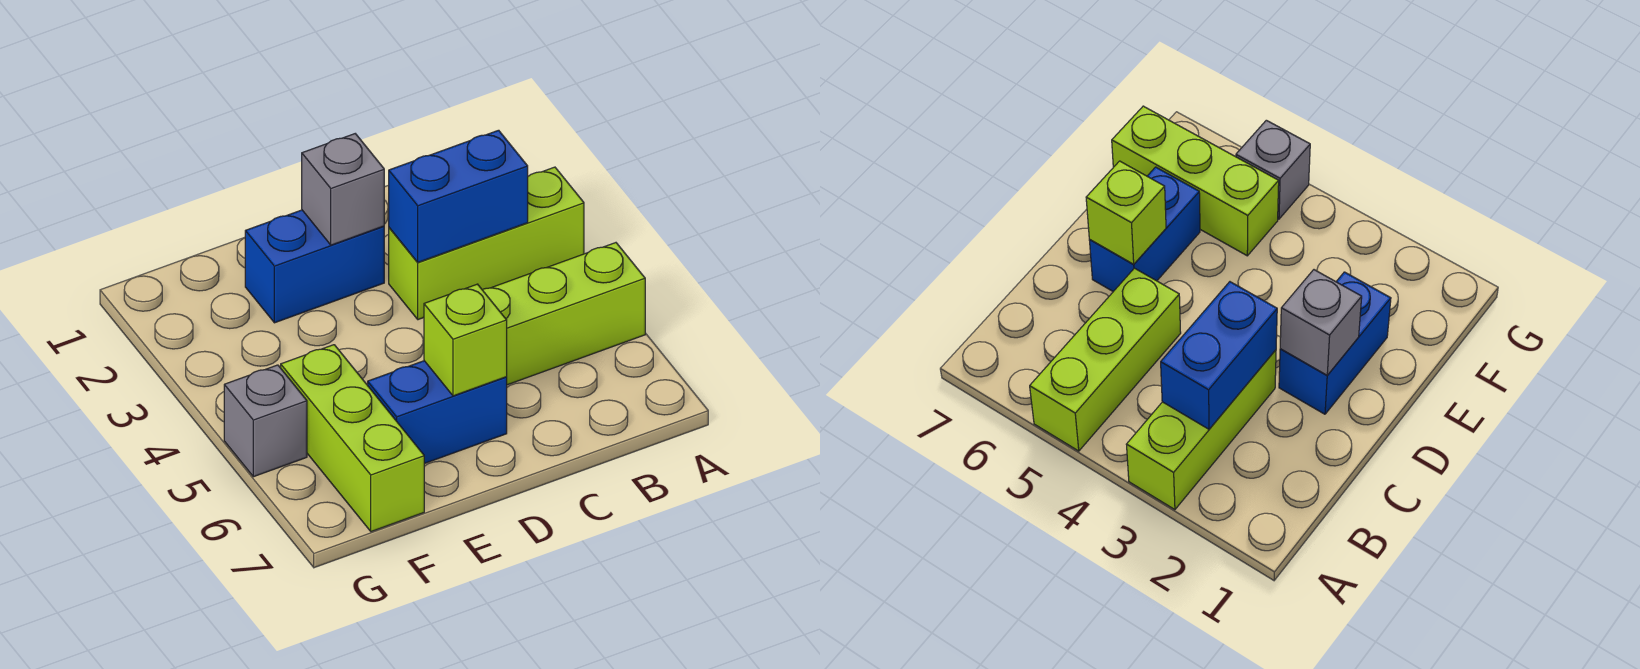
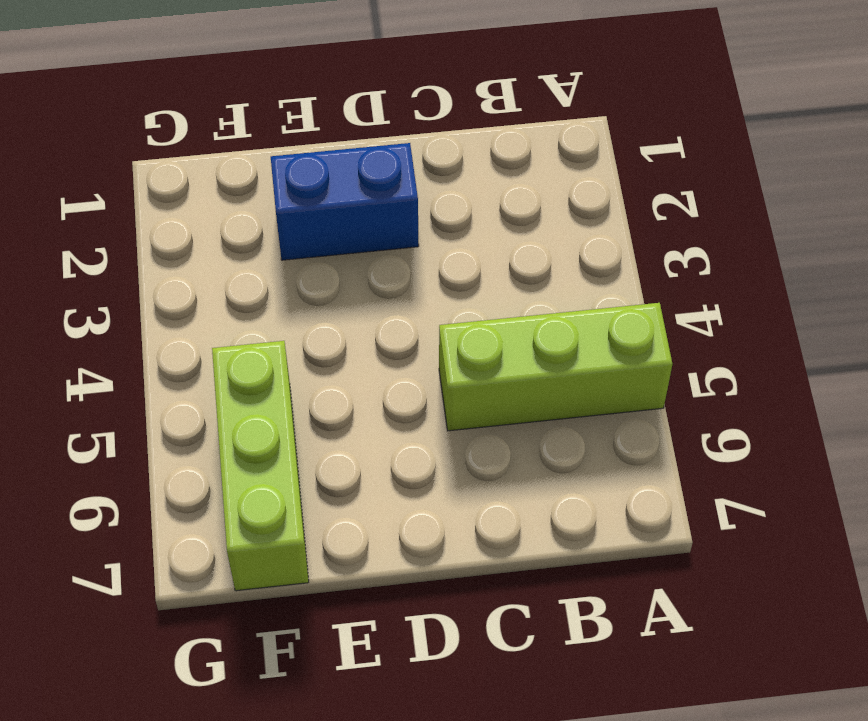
none -> lime brick A3:C3 level 1
none -> blue brick D6:E6 level 1

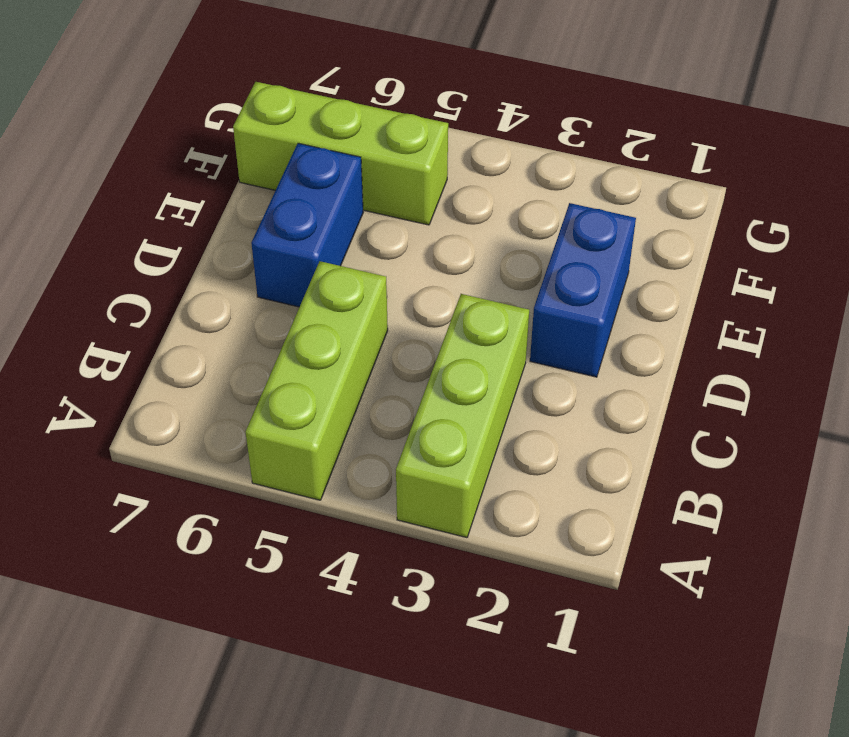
none -> grey brick G5 level 1
none -> blue brick B3:C3 level 2

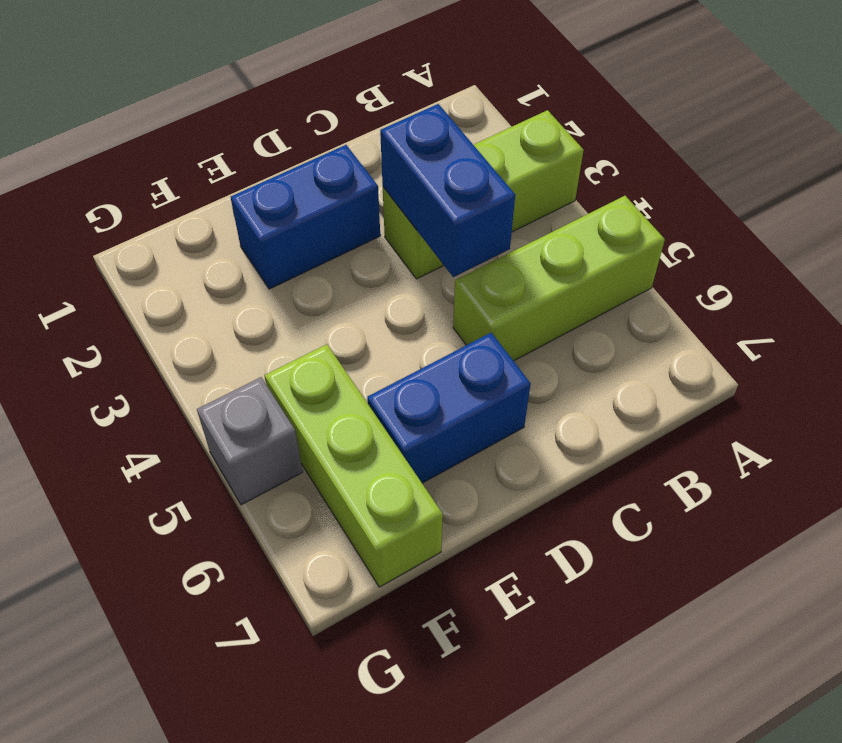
blue brick C3:C4 level 2 -> blue brick B3:C3 level 2
none -> grey brick D2 level 2
none -> lime brick D6 level 2

